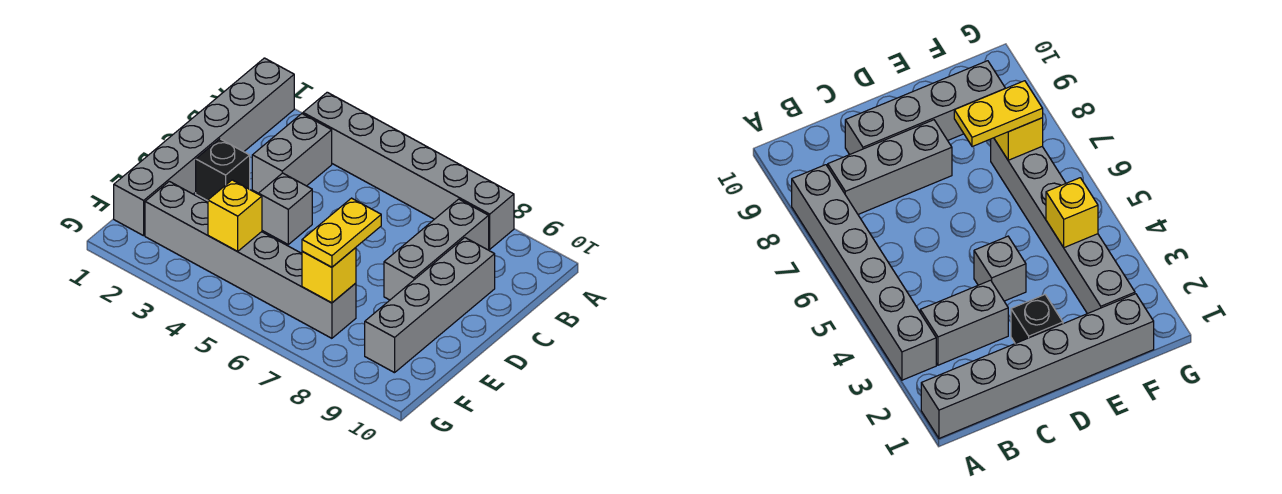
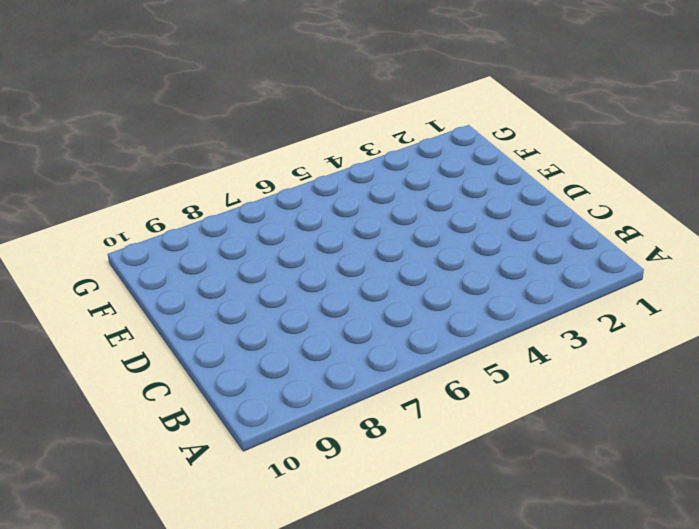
none -> grey brick A1:F1 level 1
none -> grey brick A3:A8 level 1

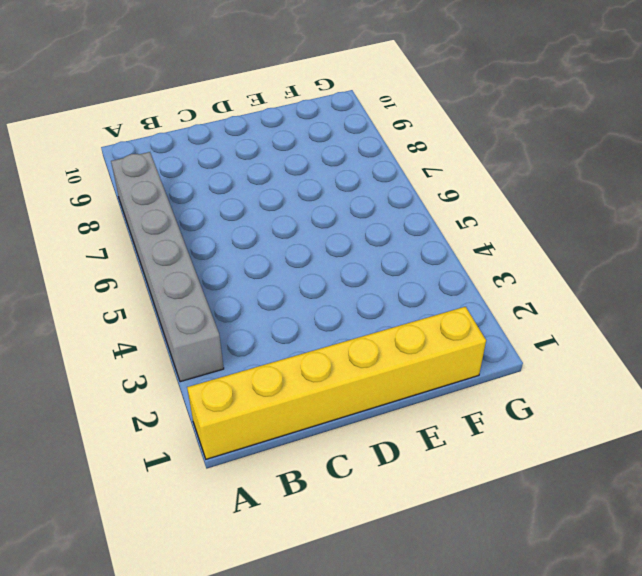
yellow brick A1:F1 level 1 -> grey brick A1:F1 level 1
none -> grey brick B3:C3 level 1
none -> grey brick B8:D8 level 1

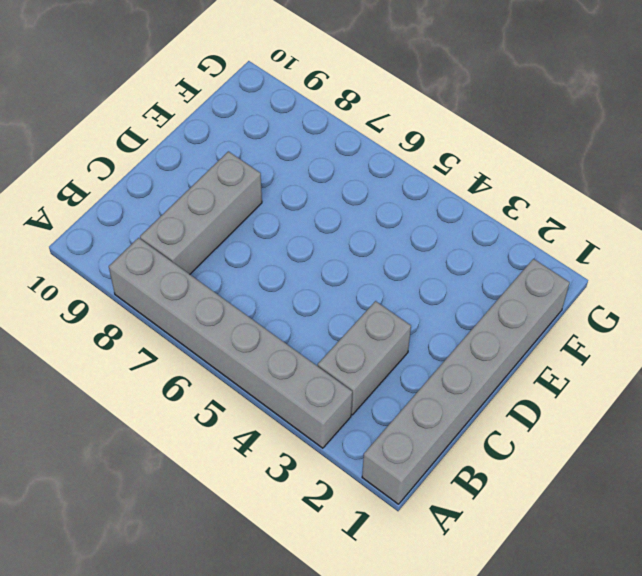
none -> grey brick C9:F9 level 1
none -> black brick D2 level 1

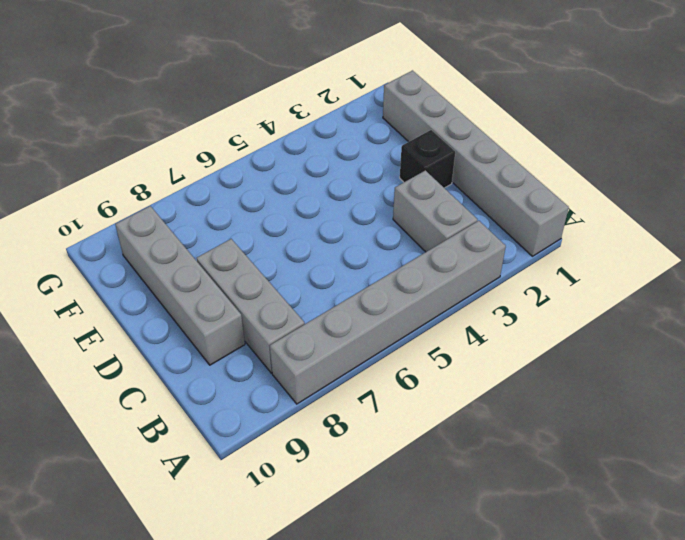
none -> grey brick D4 level 1
none -> grey brick F2:F7 level 1

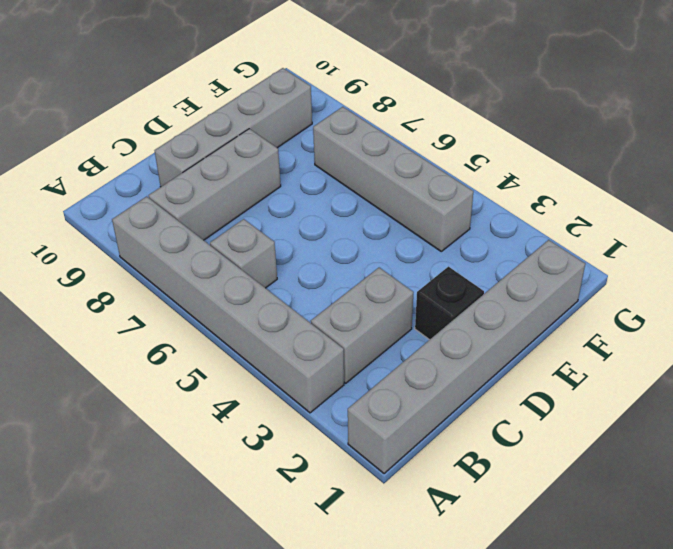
grey brick B6 level 1 -> grey brick D4 level 1
grey brick F4:F7 level 1 -> grey brick F2:F7 level 1
none -> yellow brick F4 level 2
none -> yellow brick F7 level 2

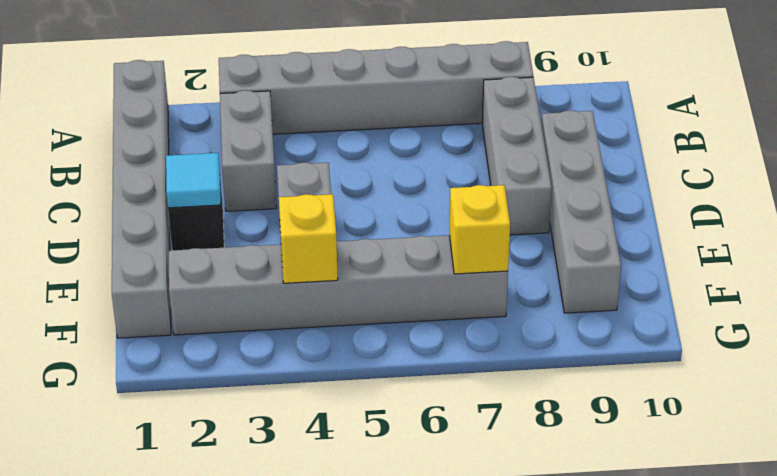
cyan tile D2 level 2 -> none
none -> yellow plate E7:F7 level 3

